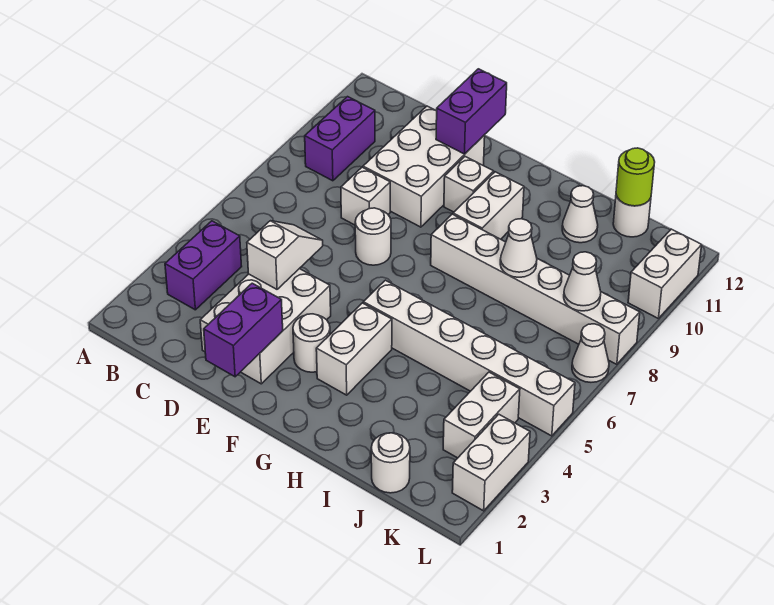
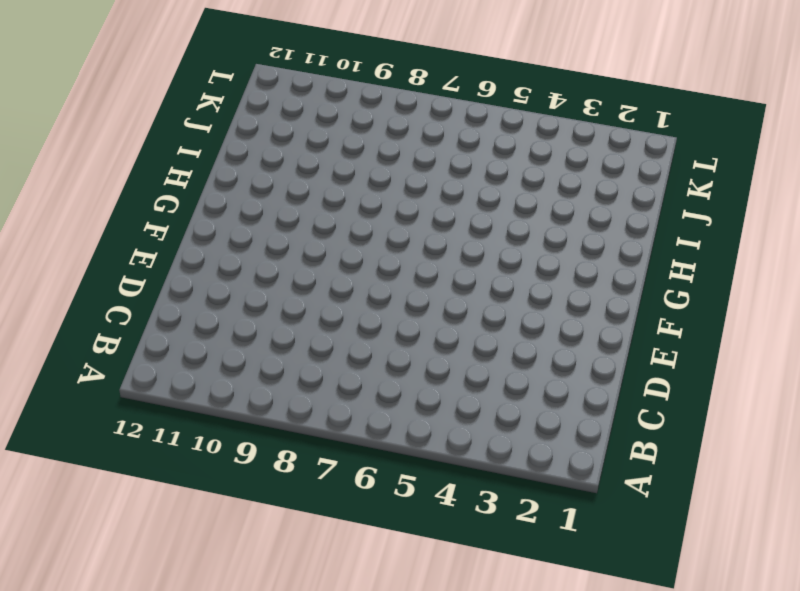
none -> purple brick B3:B4 level 1
none -> purple brick B9:B10 level 1
none -> white brick D2:E4 level 1

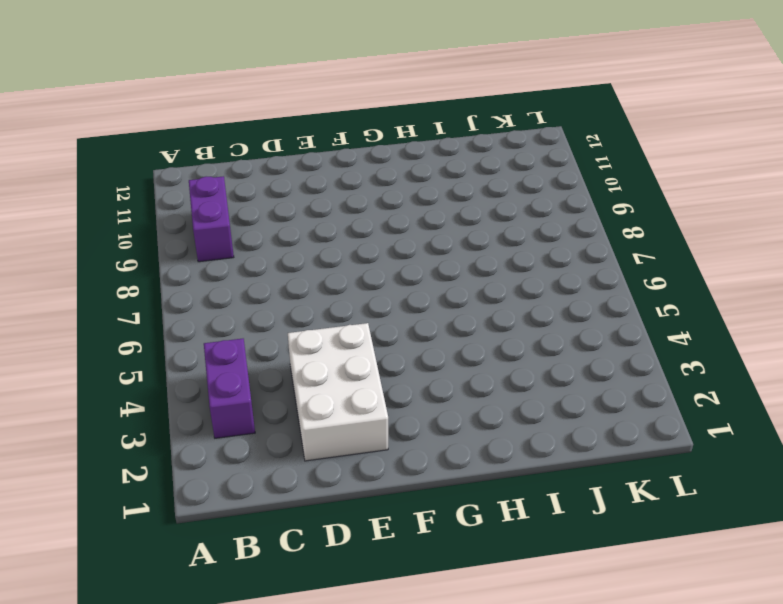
none -> white brick D8 level 1
none -> white brick D9:E11 level 1
none -> white round brick E7 level 1

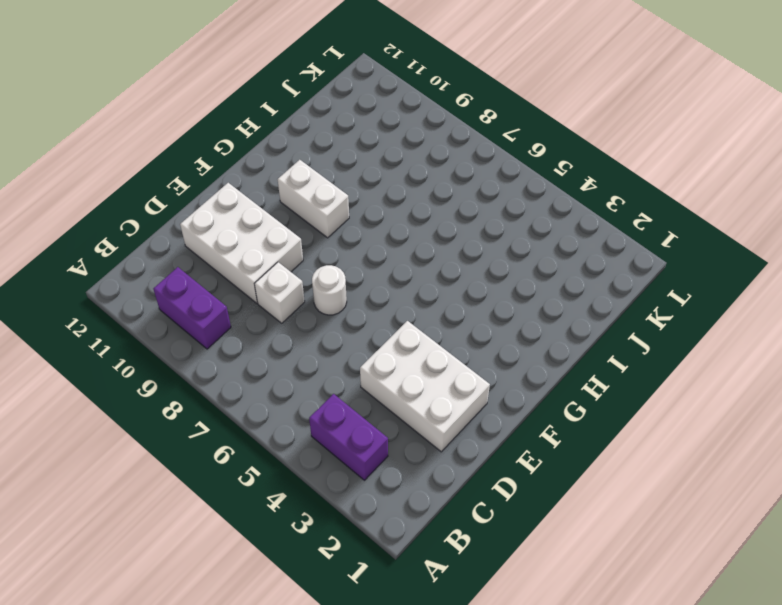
none -> white round brick F3 level 1
none -> white brick F10 level 1
none -> white brick G3:G4 level 1

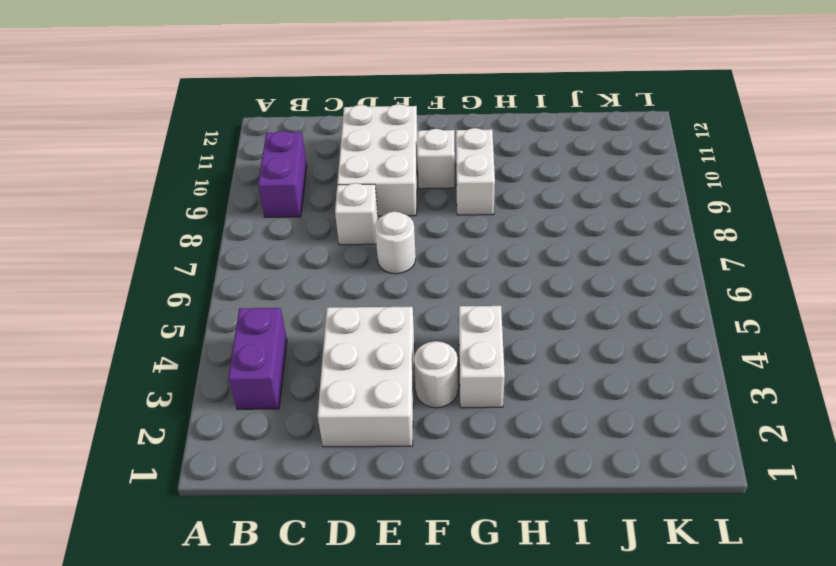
none -> white brick G5:L5 level 1
none -> white brick G8:L8 level 1
none -> white cone I11 level 1

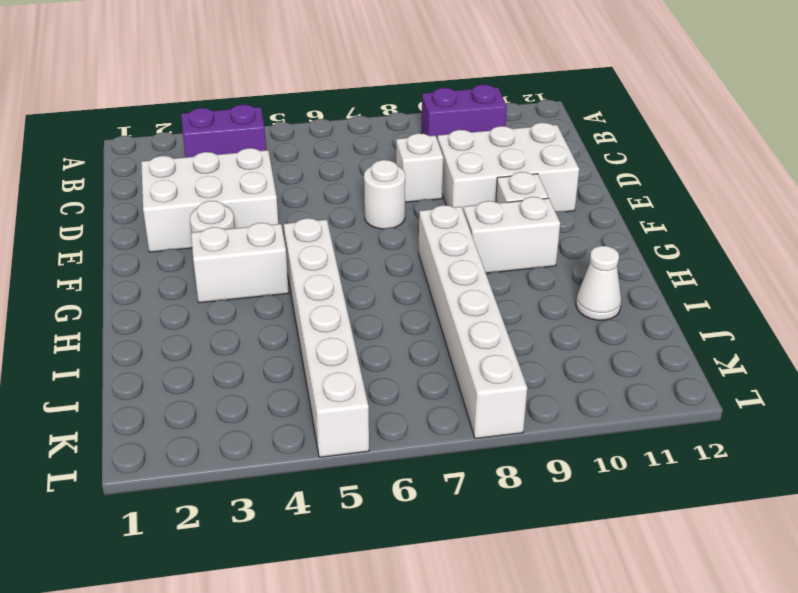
none -> white round brick J1 level 1
none -> white round brick J12 level 1
none -> white brick K3:K4 level 1

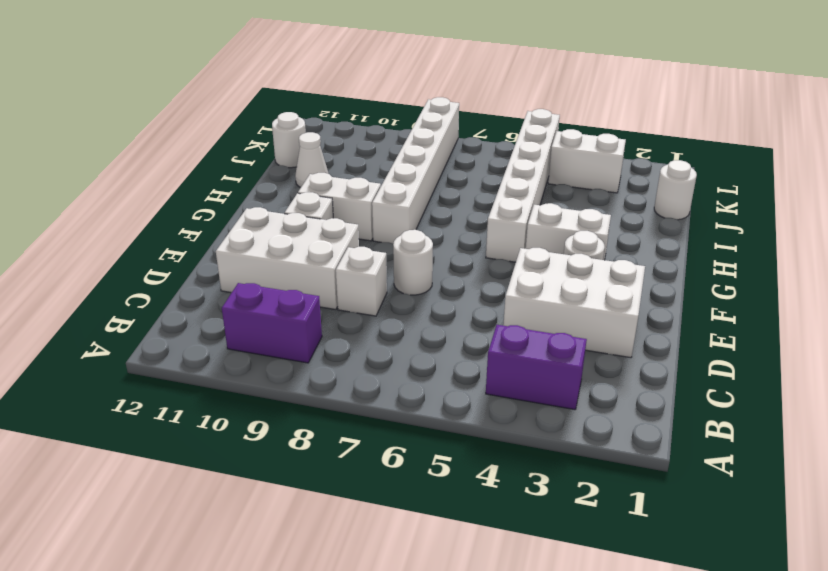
none -> white brick L2:L3 level 1
none -> white cone L7 level 1
none -> white brick L10:L11 level 1

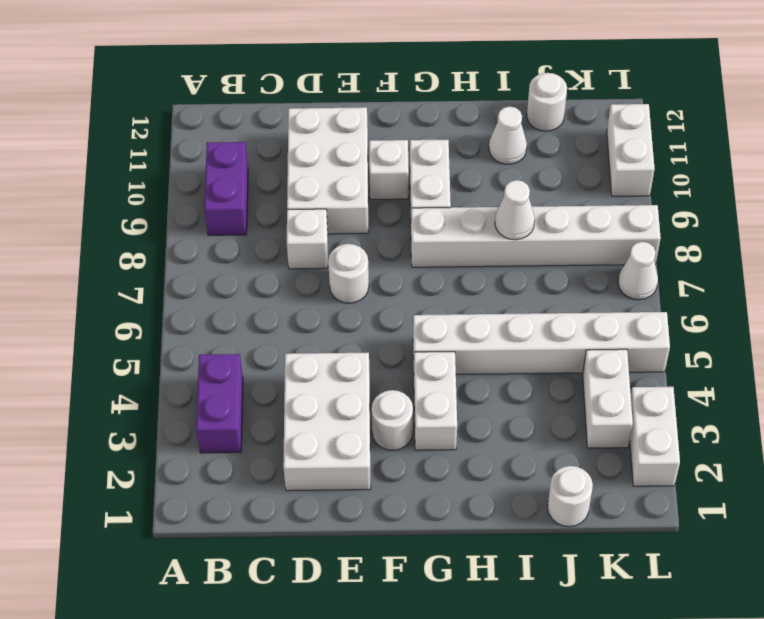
none -> white slope D4:D5 level 2 top 4
none -> purple brick E1:E2 level 2
none -> purple brick E11:E12 level 2

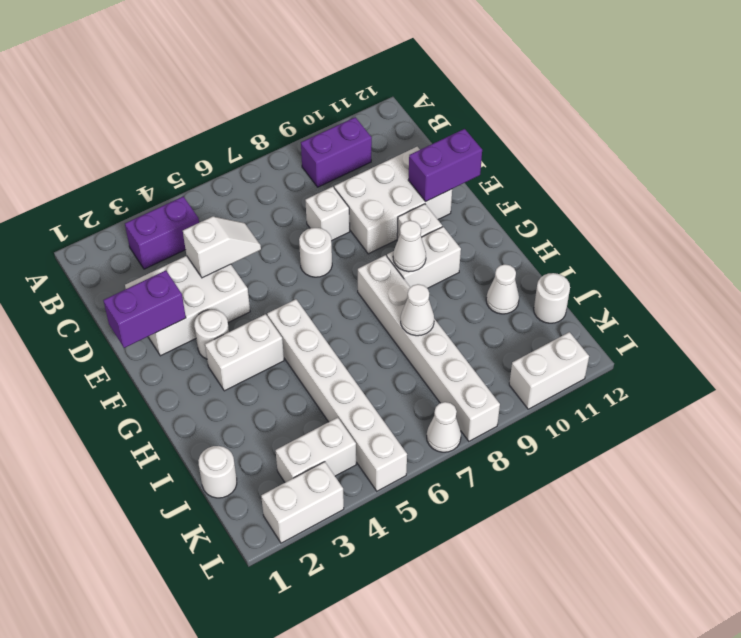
white cone G9 level 2 -> white cone K8 level 2
none -> lime round brick J12 level 2

